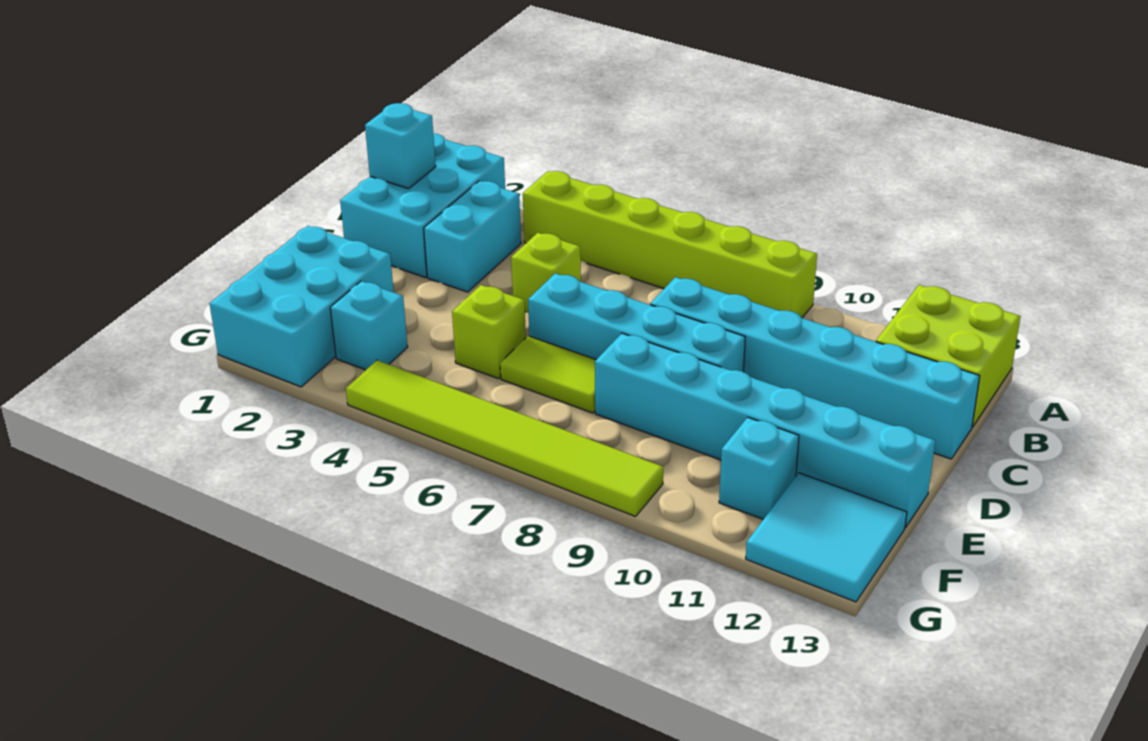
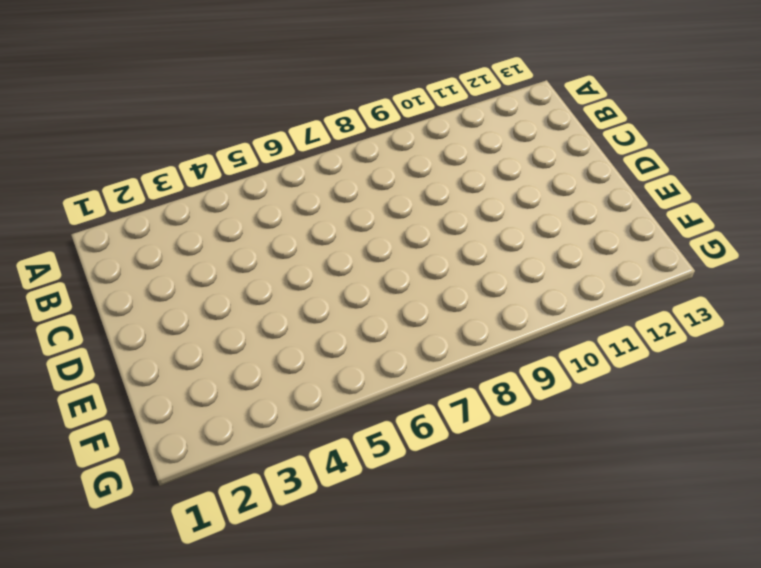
none -> cyan brick A1:C2 level 1
none -> lime brick A4:A9 level 1
none -> lime brick A12:B13 level 1

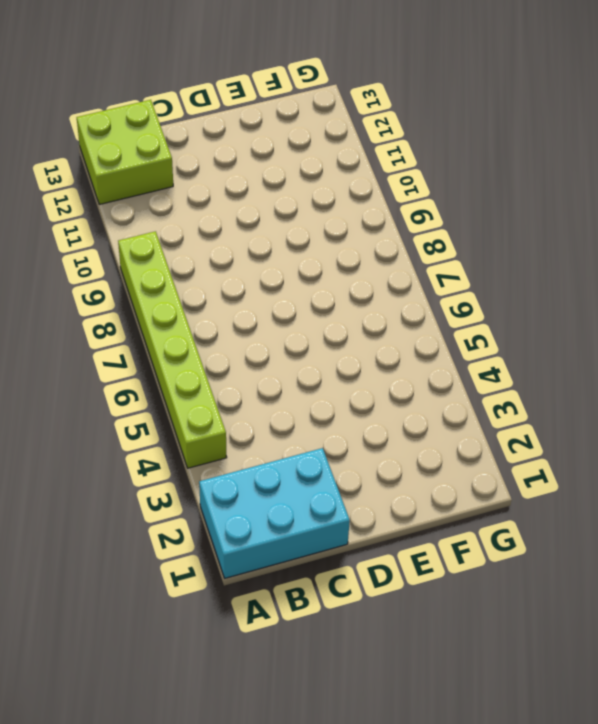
none -> cyan brick B3:C3 level 1
none -> lime brick C5 level 1
none -> cyan brick C8:C13 level 1

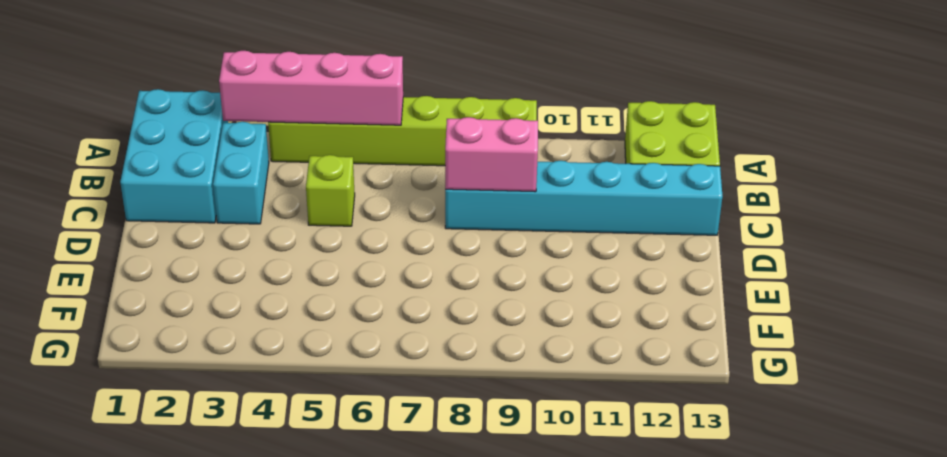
pink brick A3:A6 level 2 -> none
pink brick C8:C9 level 2 -> none
none -> cyan brick D6:D9 level 1
none -> cyan brick E1:G2 level 1
none -> lime brick E5 level 1

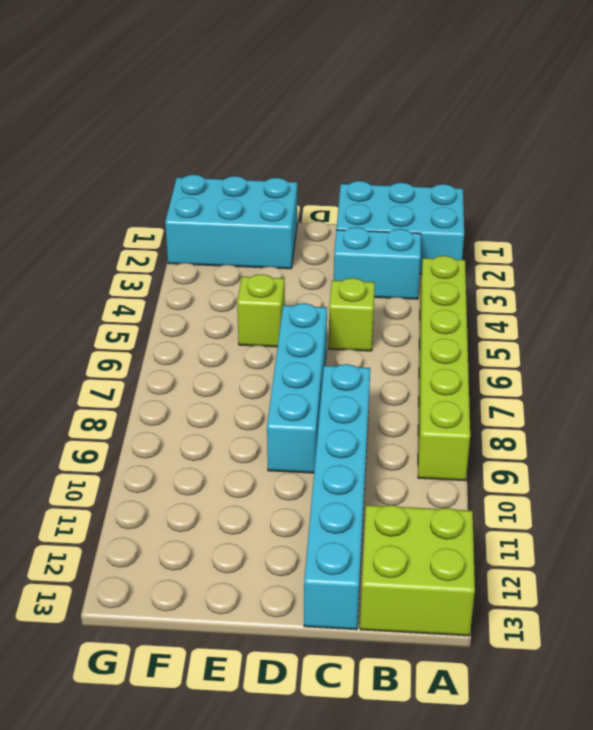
none -> lime tile E6:E7 level 1
none -> cyan brick E8:E13 level 1
none -> cyan brick F3 level 1

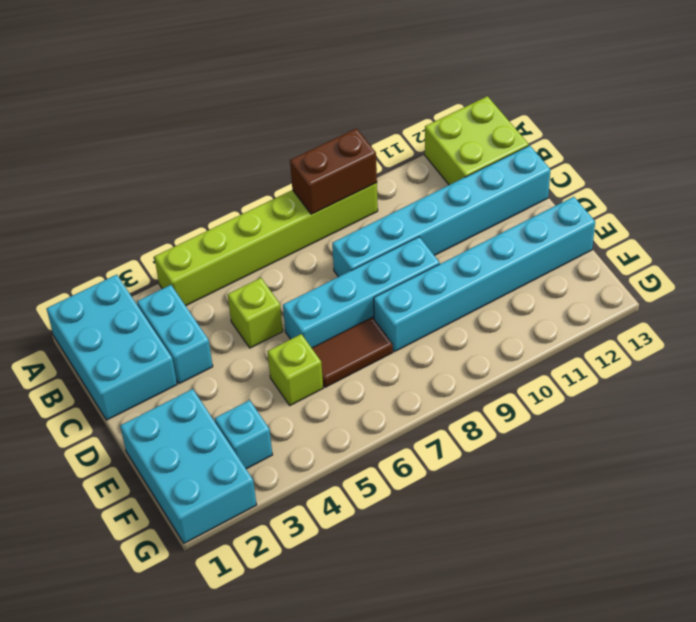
brown brick A8:A9 level 2 -> none
brown tile E6:E7 level 1 -> lime tile E6:E7 level 1
none -> cyan brick F11 level 1
none -> cyan tile F12:G13 level 1
none -> lime tile G4:G9 level 1

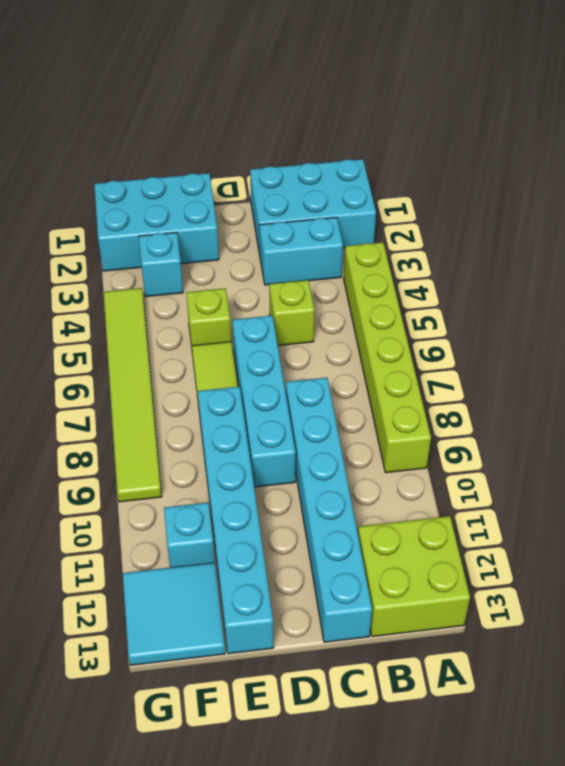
none -> cyan brick B1 level 2

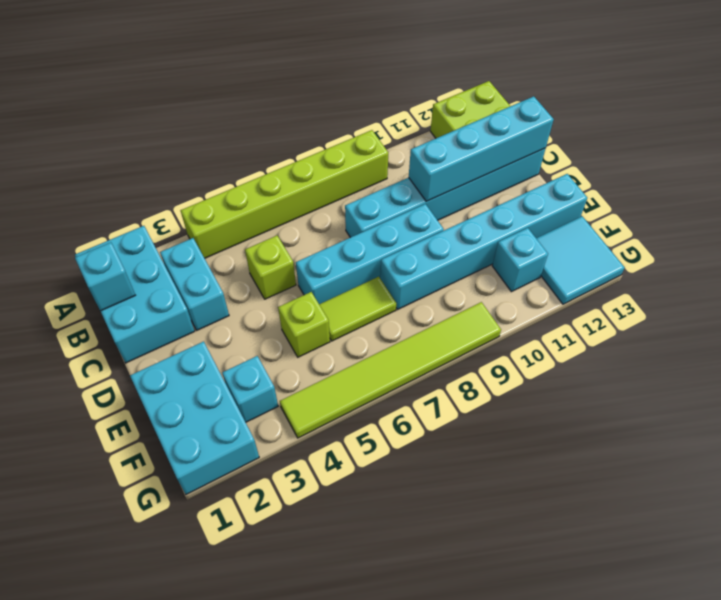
cyan brick C10:C13 level 2 -> none

